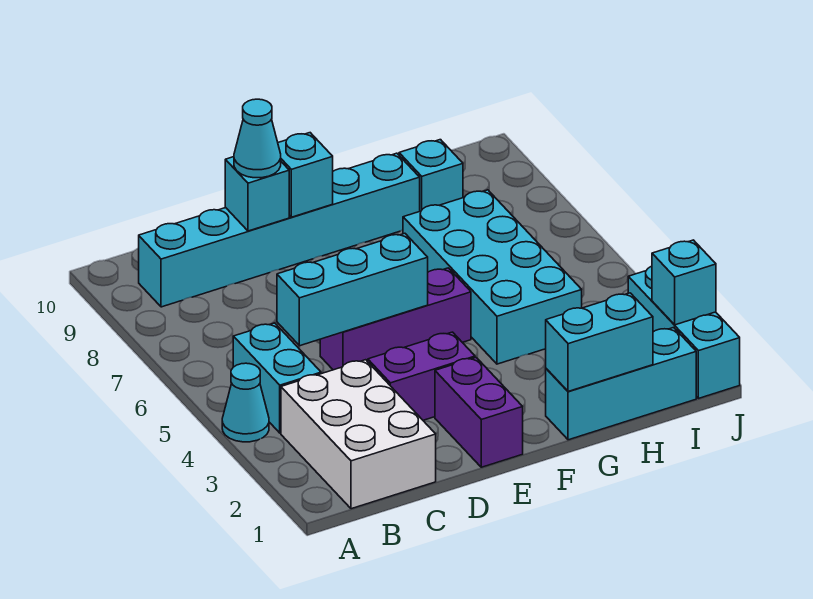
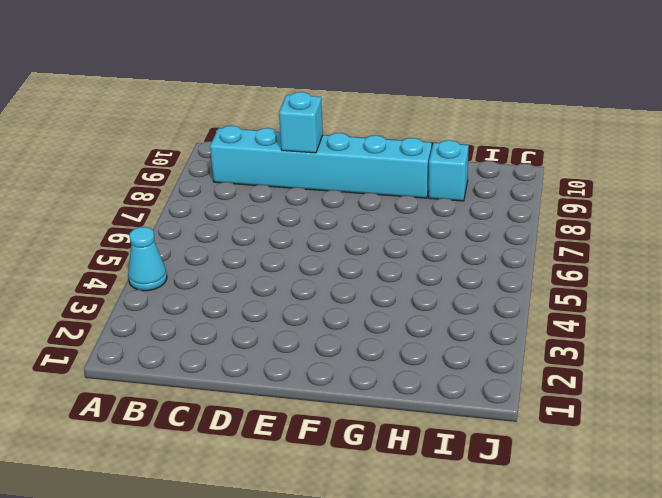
none -> white brick B1:C3 level 1
none -> cyan brick B4:B5 level 1
none -> purple brick D3:E3 level 1

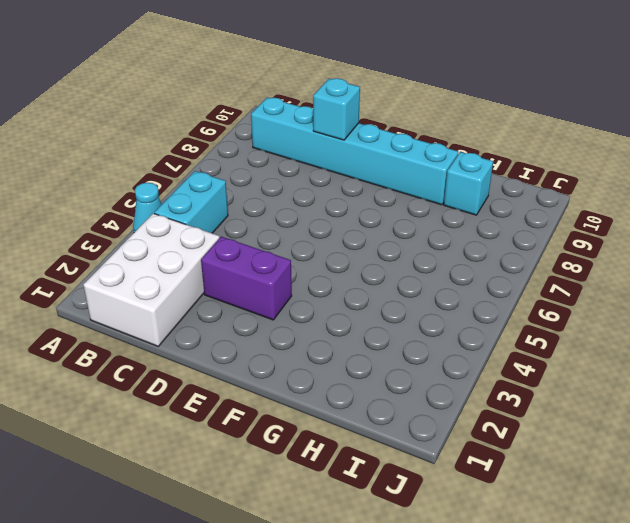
none -> purple brick D5:F5 level 1
none -> purple brick E1:E2 level 1
none -> cyan brick G1:I1 level 1

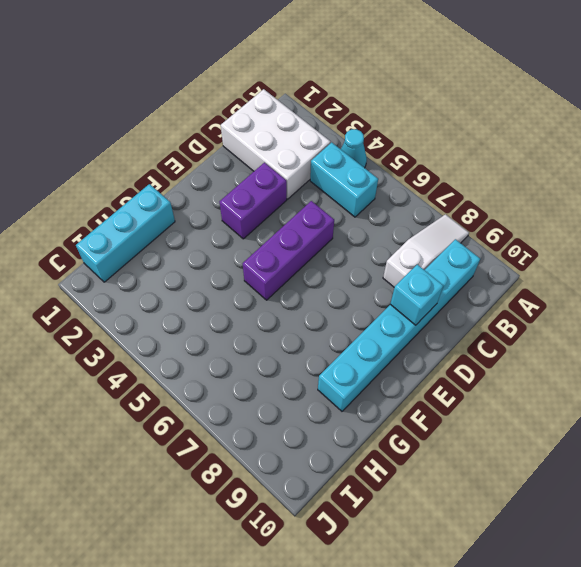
white slope A8:C8 level 1 top C -> none
none -> purple brick E1:E2 level 1
none -> cyan brick G4:H7 level 1
none -> cyan brick H9 level 1

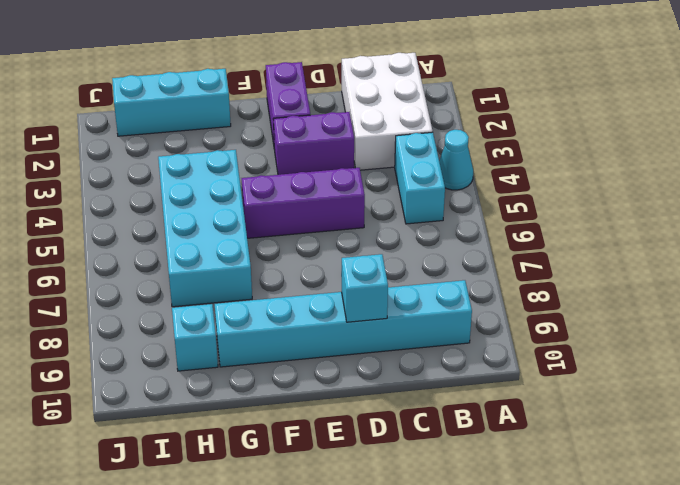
none -> cyan brick J1:J3 level 1
none -> cyan brick C5:E5 level 2
none -> cyan brick E9 level 2

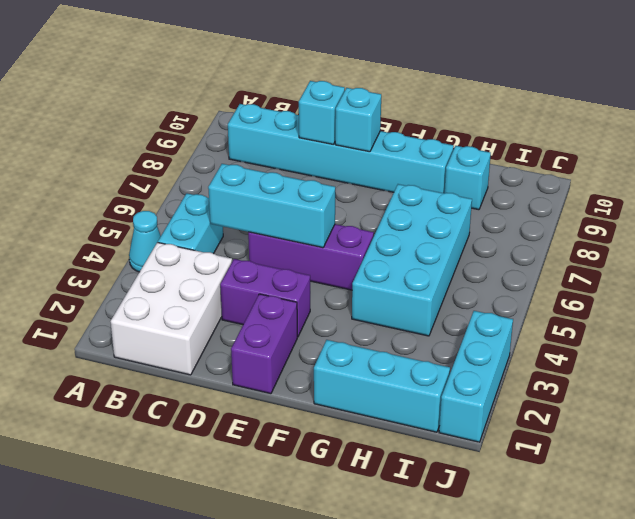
none -> cyan brick G1:H1 level 2
none -> cyan brick J2 level 2
none -> cyan cone D9 level 3

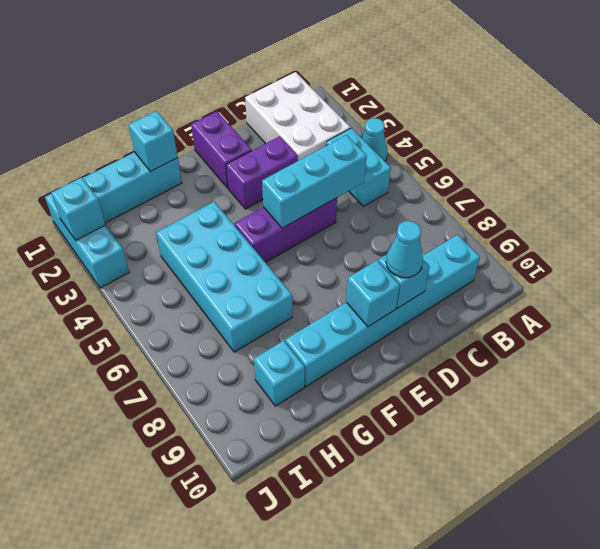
cyan brick G1 level 2 -> cyan brick G1:H1 level 2

